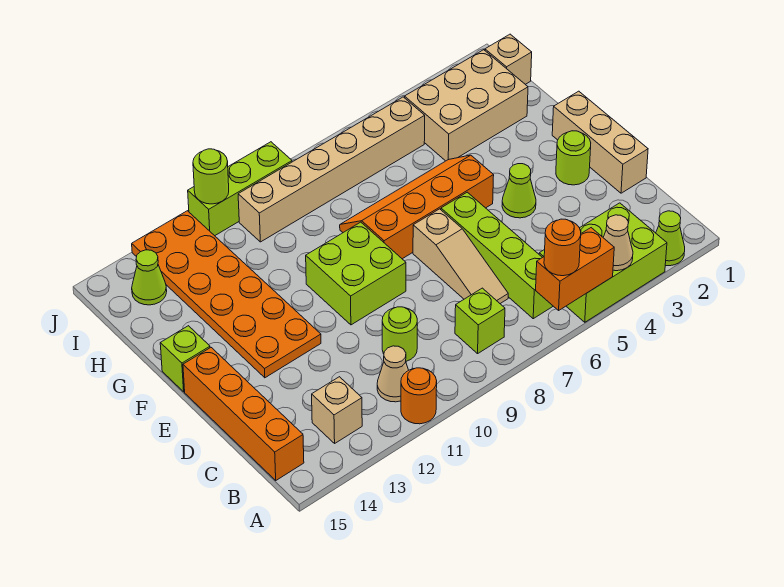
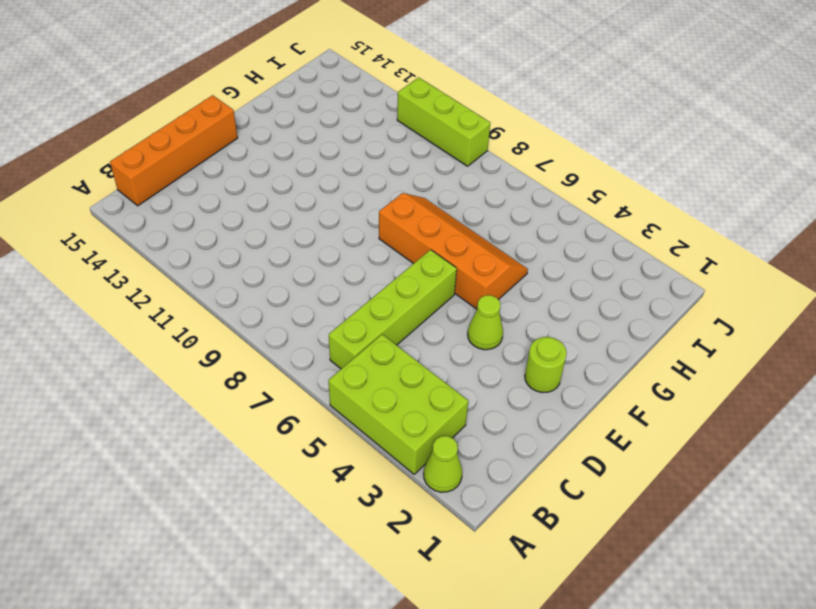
none -> orange round brick A11 level 1
none -> lime brick B8 level 1
none -> tan cone B11 level 1

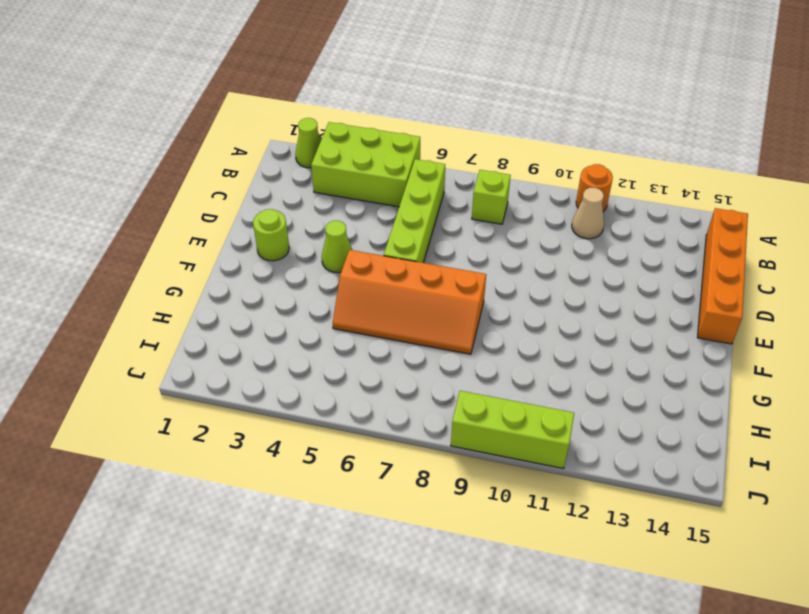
none -> tan brick B13 level 1
none -> tan slope C7:E7 level 1 top E
none -> lime round brick C10 level 1

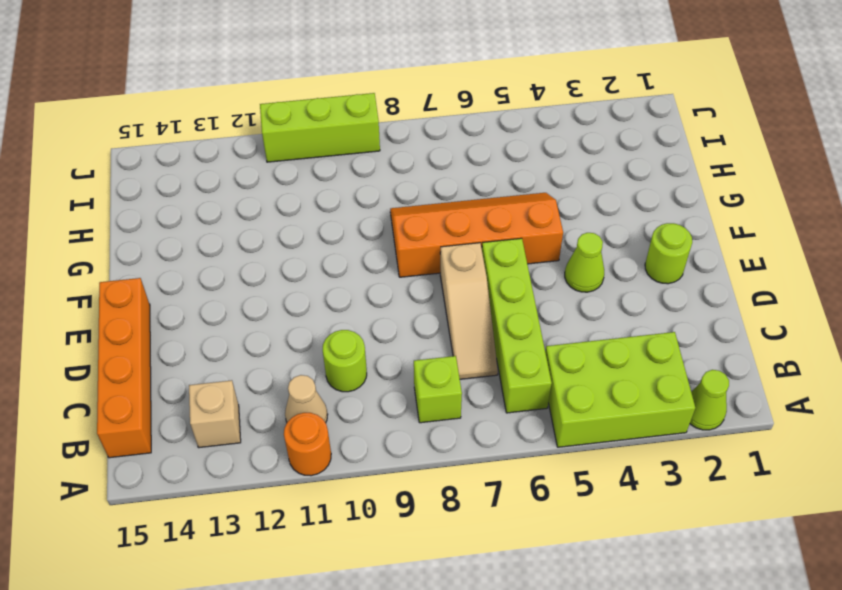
none -> tan brick D1:F1 level 1
none -> lime brick E9:F10 level 1
none -> orange plate E12:J13 level 1

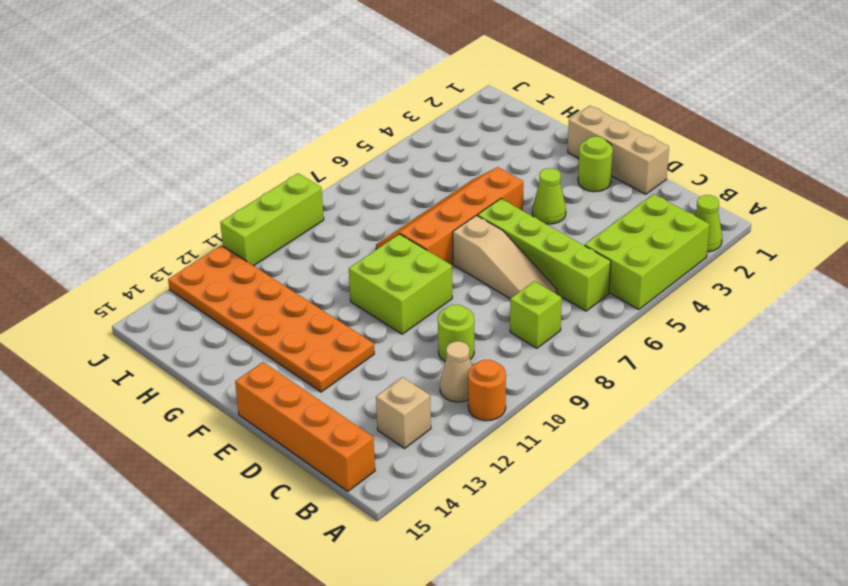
none -> lime brick F15 level 1
none -> tan brick H2:I4 level 1
none -> tan brick I1 level 1

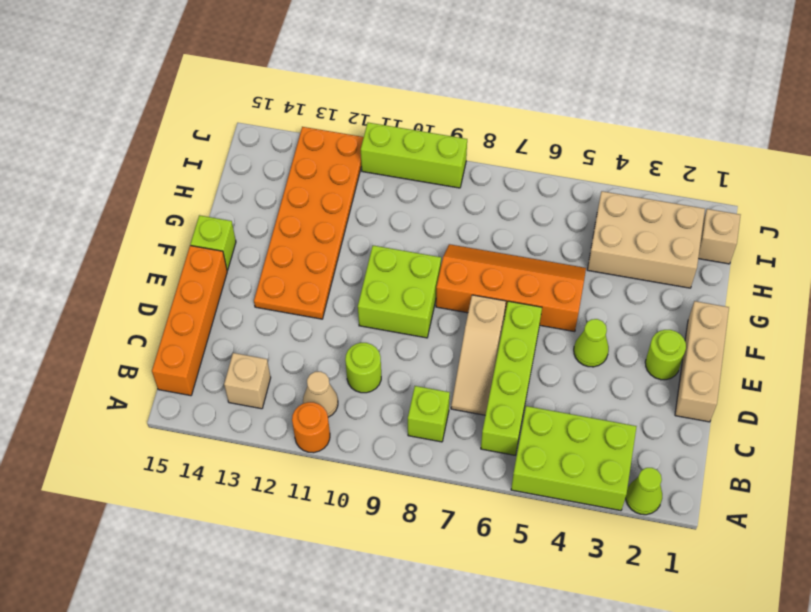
none -> tan brick I5:I10 level 1
none -> lime cone I14 level 1
none -> tan cone A4 level 2

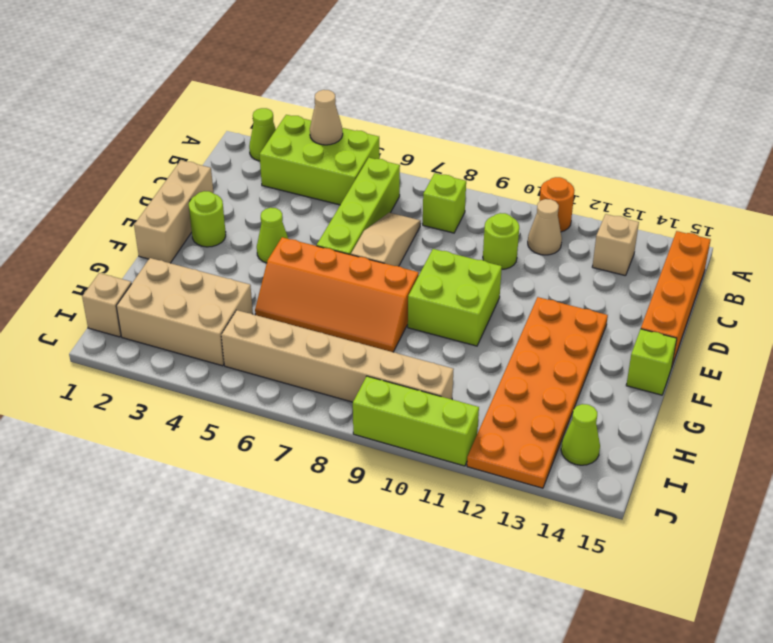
none -> orange brick A5:A6 level 2
none -> lime round brick J11 level 2
none -> orange round brick A6 level 3

